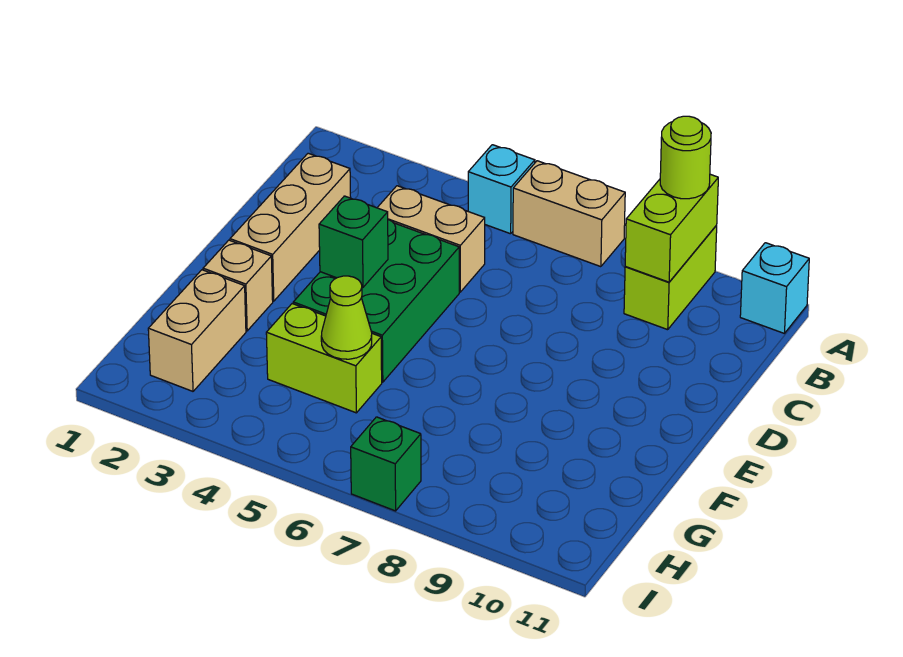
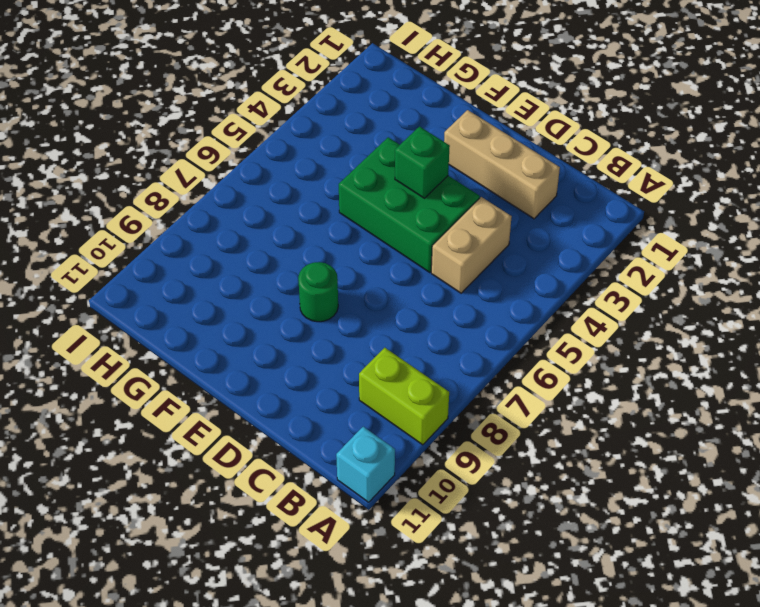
green round brick E8 level 1 -> none
none -> cyan brick A5 level 1
none -> tan brick A6:A7 level 1
none -> tan brick F2 level 1

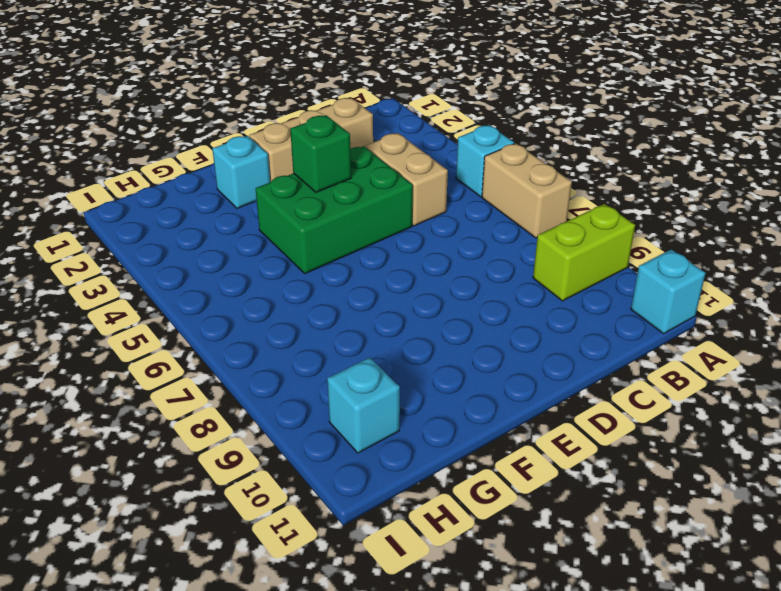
cyan brick F2 level 1 -> tan brick F2 level 1
cyan brick H10 level 1 -> none
none -> tan brick G2:H2 level 1
none -> lime brick G4:G5 level 1
none -> green brick I7 level 1

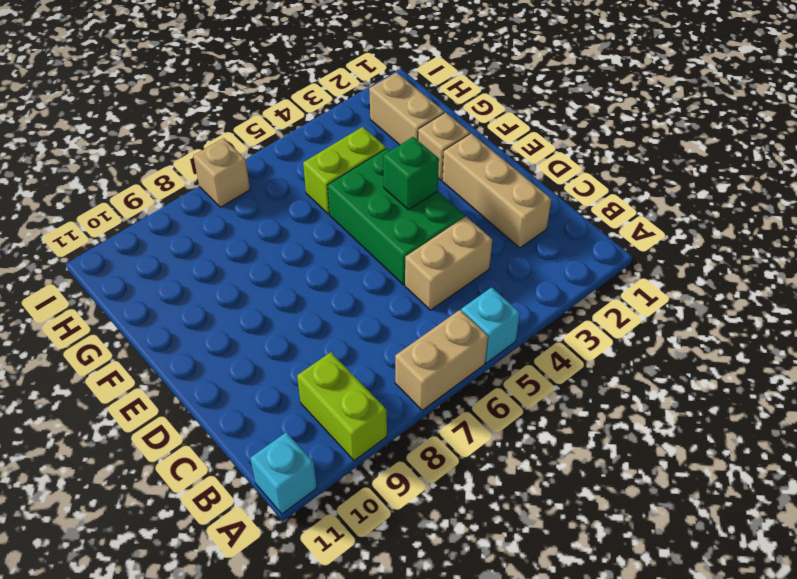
tan brick I7 level 1 -> green brick I7 level 1
none -> lime brick A9:B9 level 2
none -> lime cone G5 level 2
none -> lime round brick A9 level 3

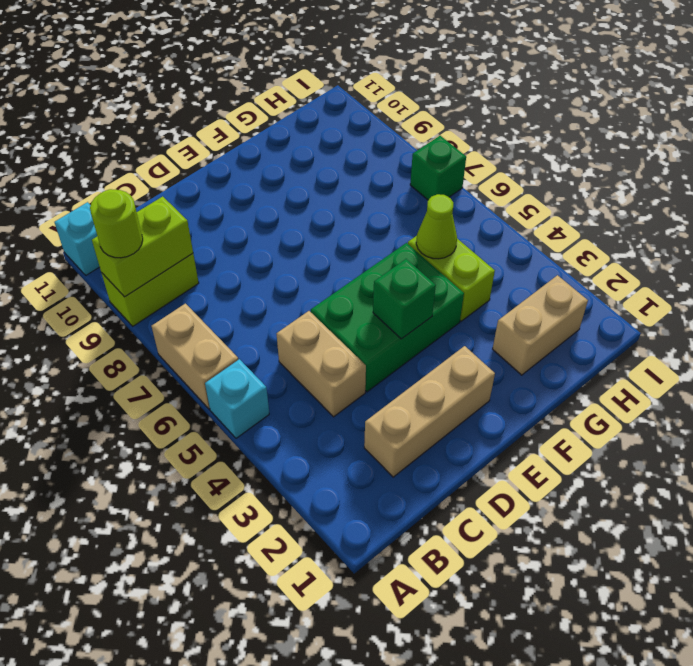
none -> tan brick F2 level 1

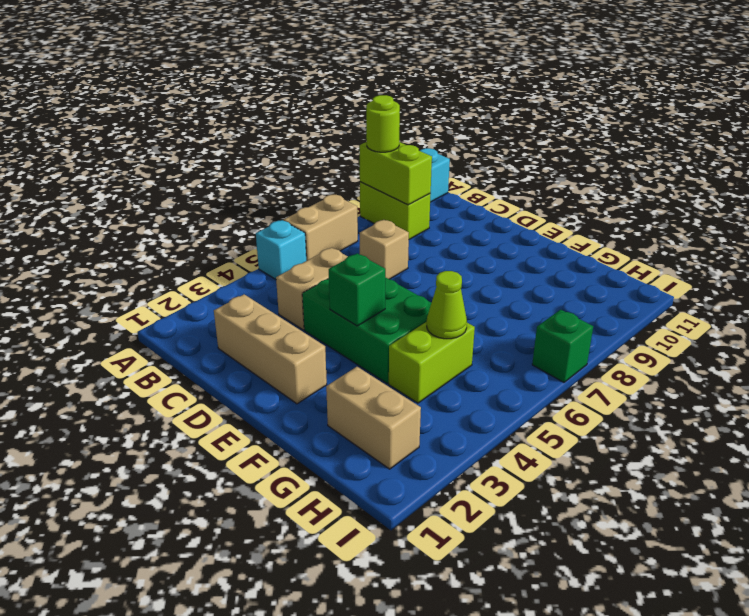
tan brick C7 level 1 -> tan brick F2 level 1

